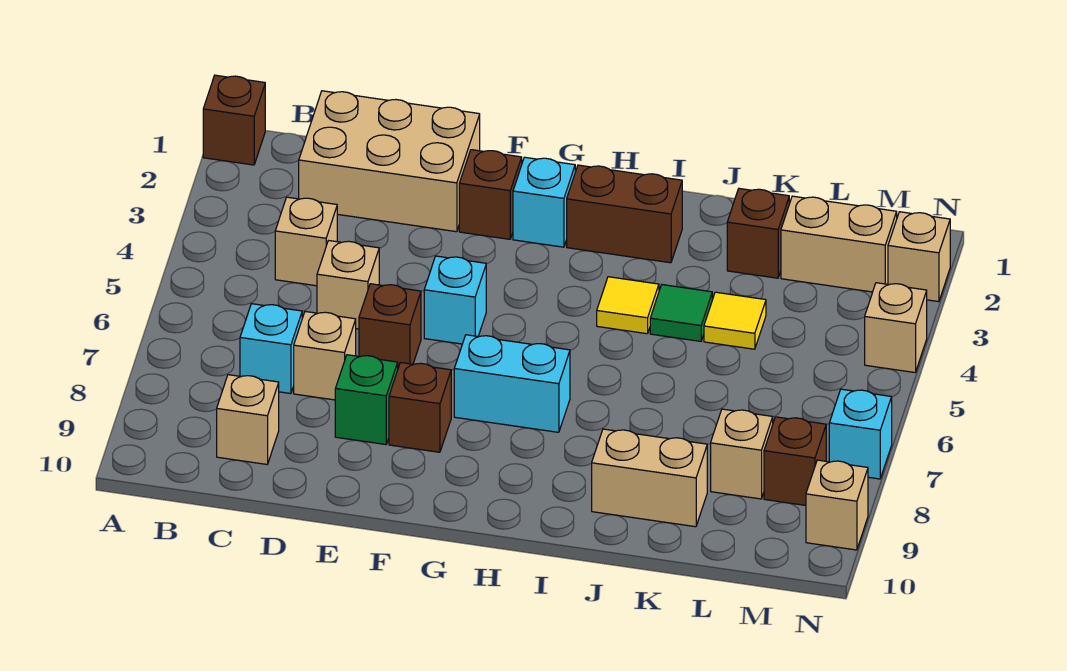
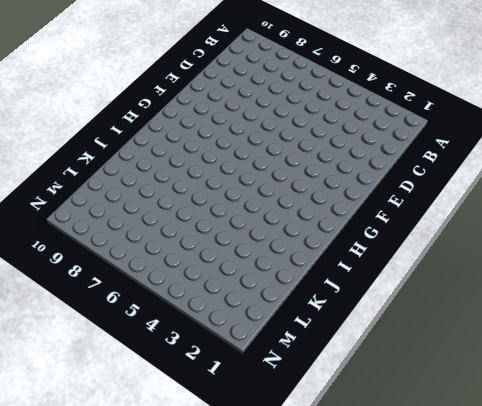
none -> brown brick A1 level 1
none -> tan brick C1:E2 level 1
none -> tan brick C4 level 1

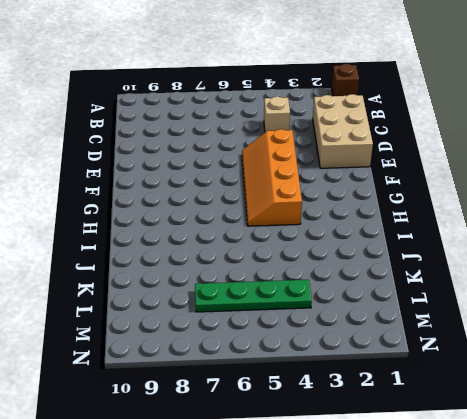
orange slope E4:H5 level 1 top 4 -> cyan brick F5 level 1
green plate L4:L7 level 1 -> none
none -> cyan brick C7 level 1
none -> tan brick C9 level 1
none -> tan brick D5 level 1

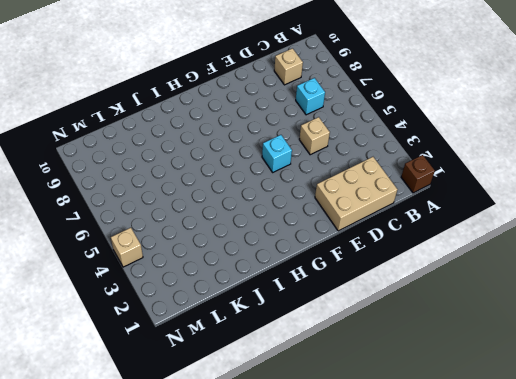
none -> tan brick C4 level 1
none -> tan brick D7 level 1
none -> brown brick E6 level 1

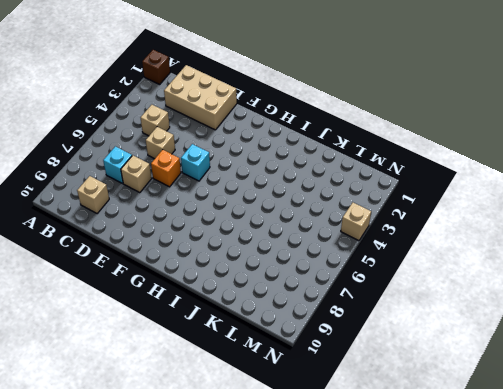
orange brick E6 level 1 -> brown brick E6 level 1
none -> green brick E8 level 1
none -> brown brick F2 level 1
none -> brown brick F8 level 1

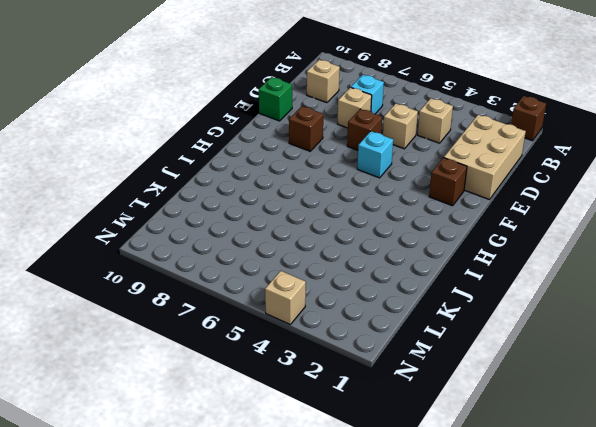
green brick E10 level 1 -> green brick E8 level 1
none -> cyan brick G2 level 1
none -> cyan brick G7:H7 level 1
none -> brown brick H2:I2 level 1

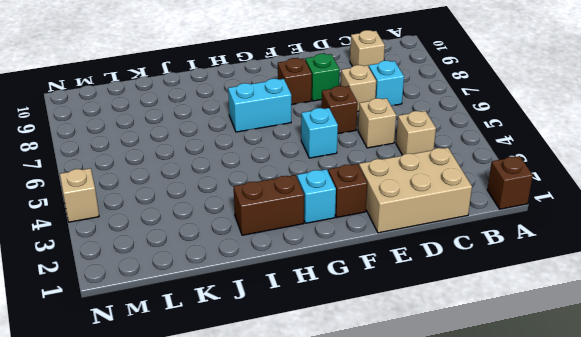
none -> yellow tile I4 level 1
none -> green tile J4 level 1
none -> tan brick J9:K9 level 1

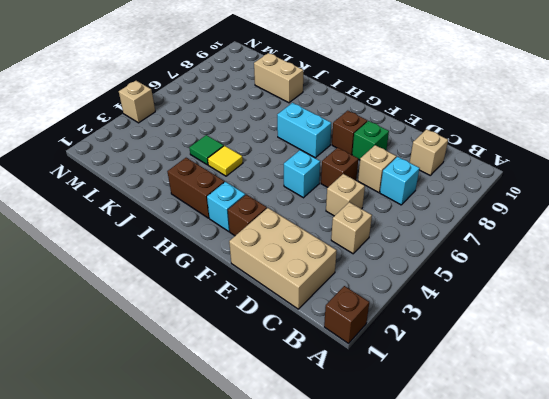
none -> brown brick K2 level 1
none -> yellow tile K4 level 1
none -> tan brick L2:M2 level 1

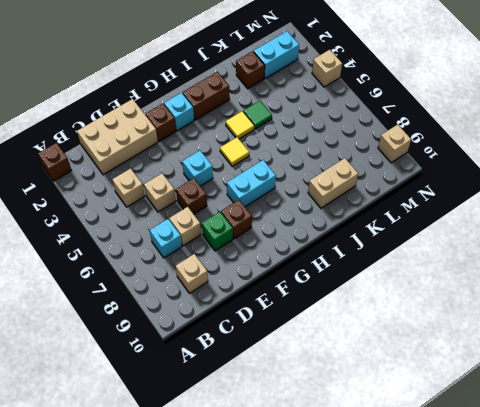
yellow tile H5 level 1 -> yellow tile K4 level 1
cyan brick L2:M2 level 1 -> tan brick L2:M2 level 1
none -> tan brick L8 level 1
none -> brown brick M8 level 1
none -> tan brick N2 level 1

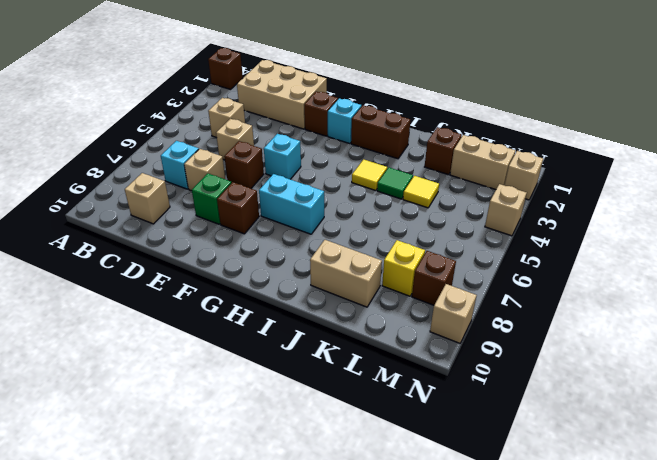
yellow brick L8 level 1 -> tan brick L8 level 1
none -> cyan brick N7 level 1

